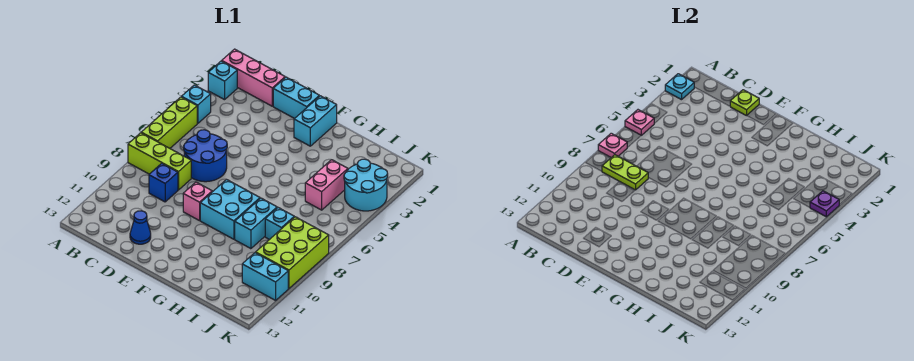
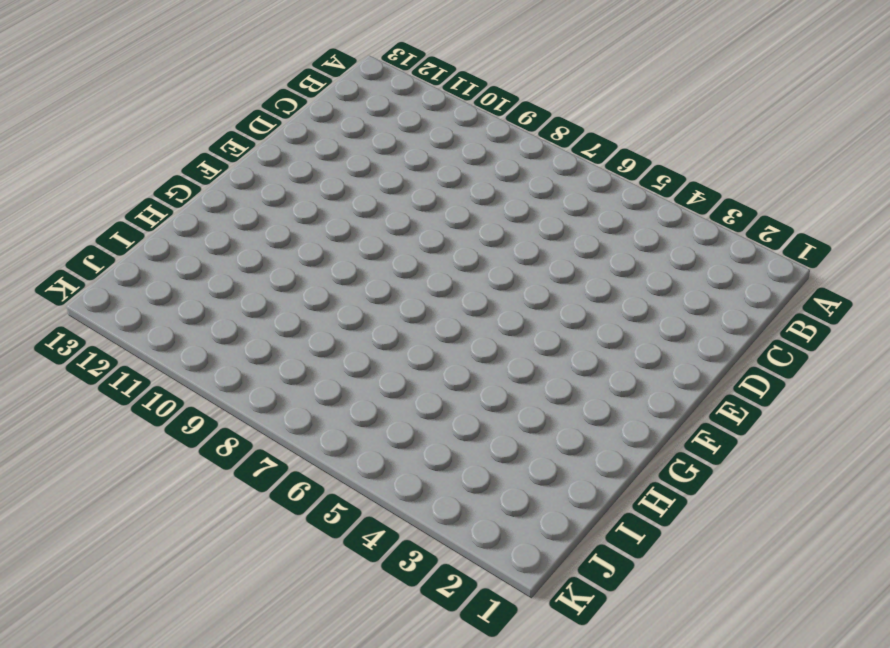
none -> pink brick A1:C1 level 1
none -> cyan brick A2 level 1
none -> cyan brick A4 level 1

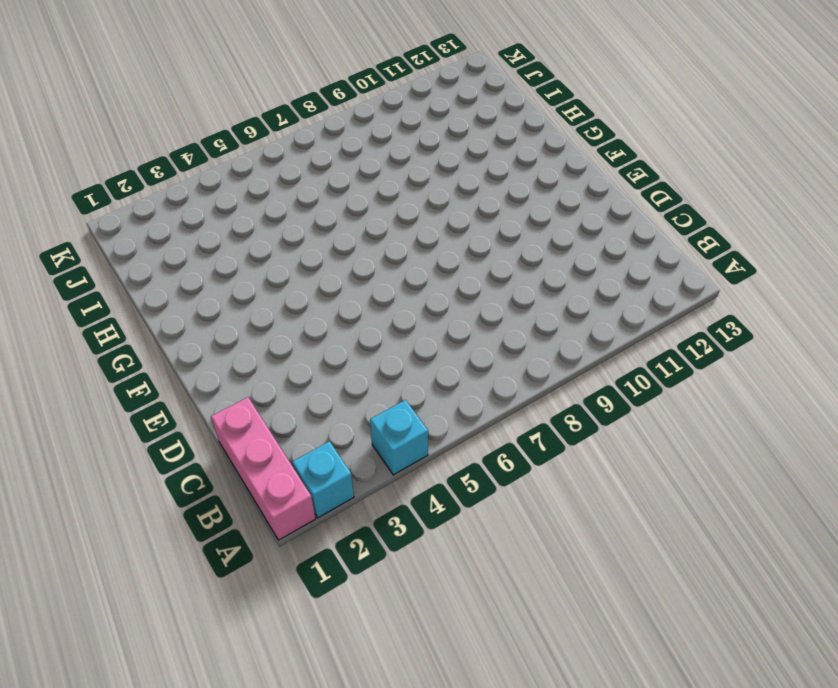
none -> lime brick A5:A7 level 1
none -> lime brick A8:C8 level 1
none -> blue round brick C6:D7 level 1

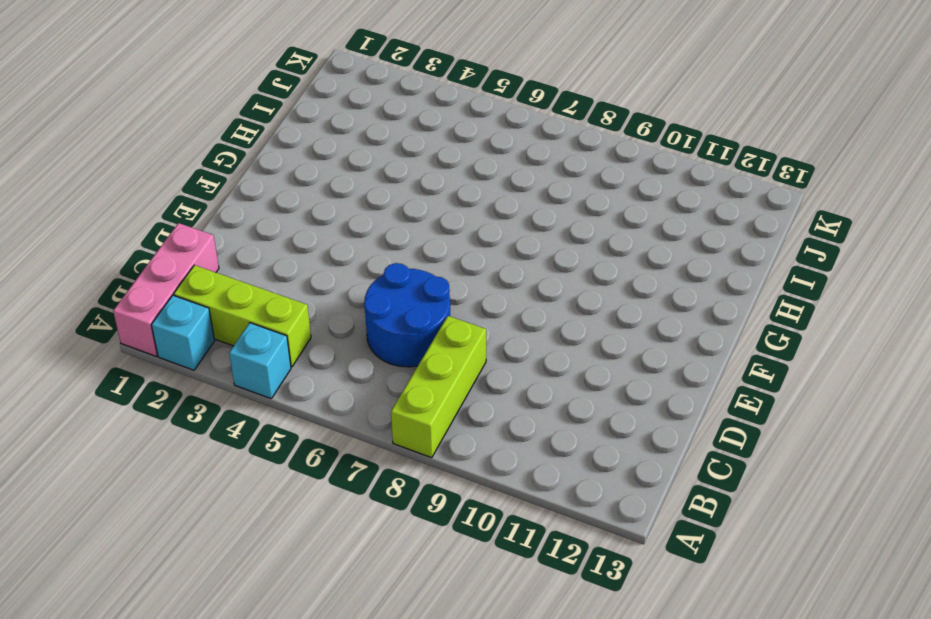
lime brick B2:B4 level 1 -> lime brick A5:A7 level 1
none -> blue brick C9 level 1
none -> cyan brick D1:E1 level 1
none -> blue cone D12 level 1

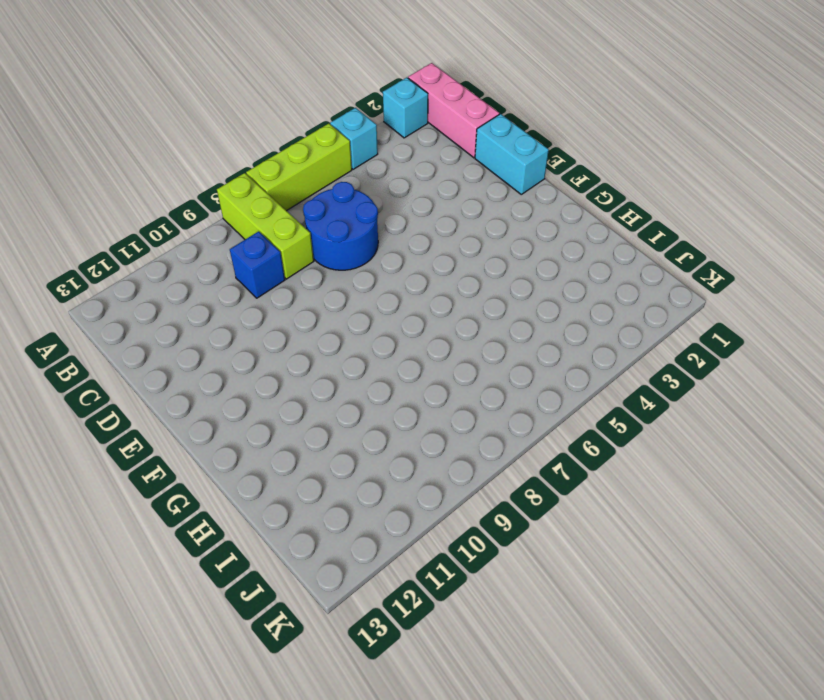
none -> blue cone D12 level 1
none -> pink brick E9 level 1
none -> cyan brick F1:F2 level 1

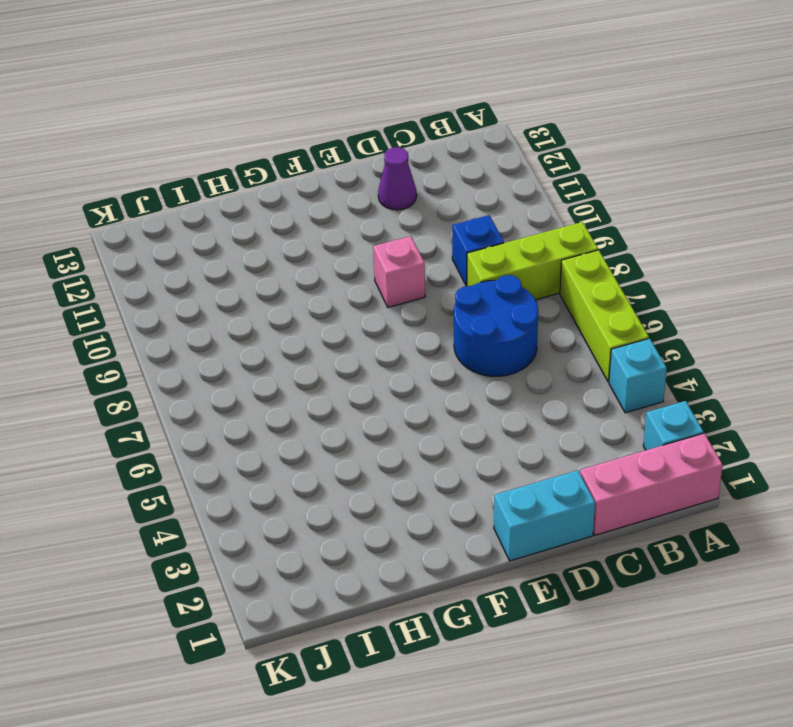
purple cone D12 level 1 -> blue cone D12 level 1
none -> cyan brick F1:F2 level 1
none -> cyan brick F8:G9 level 1
none -> cyan brick H8:H9 level 1

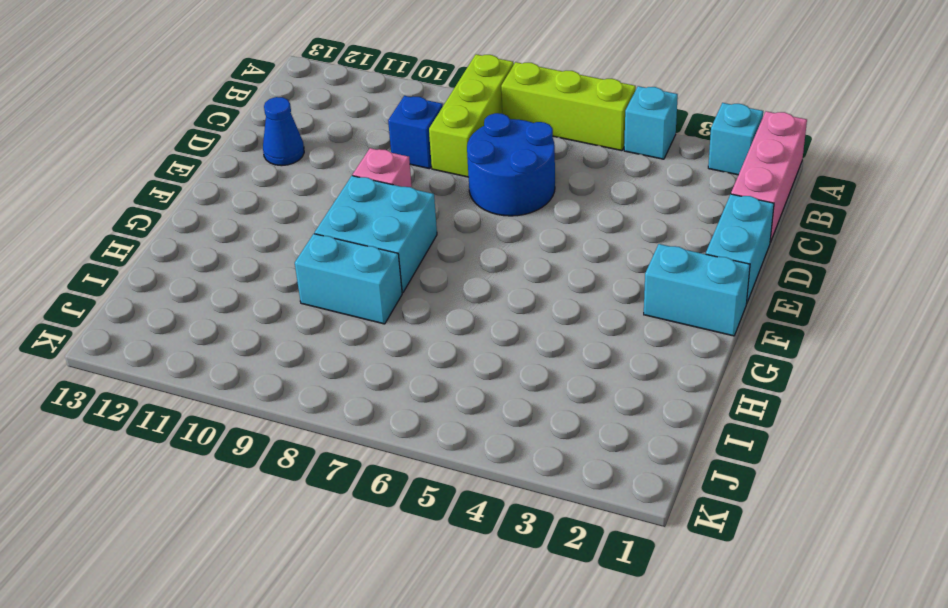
none -> pink brick I4:I5 level 1
none -> cyan brick I8 level 1
none -> cyan round brick J3:K4 level 1

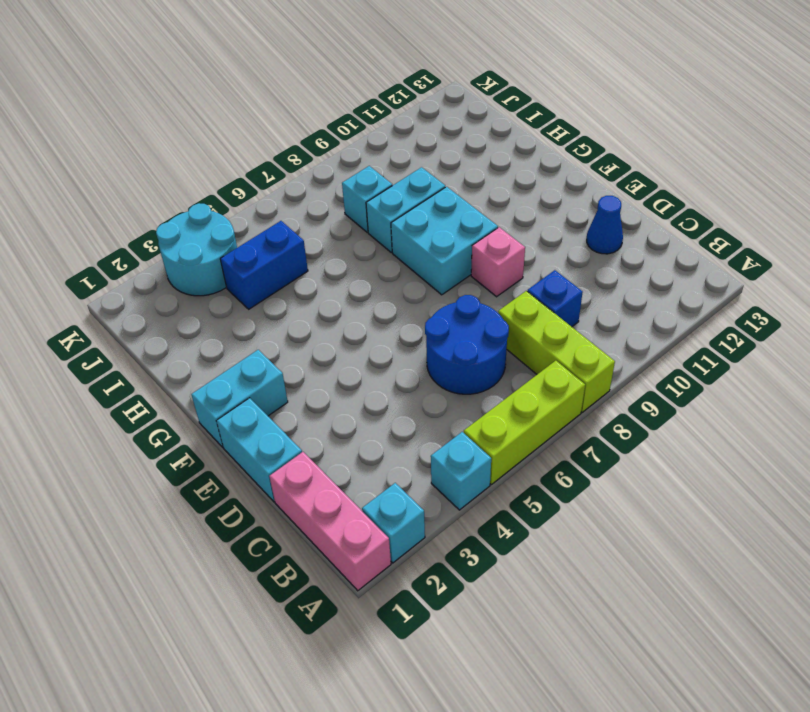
blue brick I4:I5 level 1 -> pink brick I4:I5 level 1
none -> lime brick J8:K10 level 1
none -> cyan brick J11:K11 level 1
none -> cyan plate A2 level 2

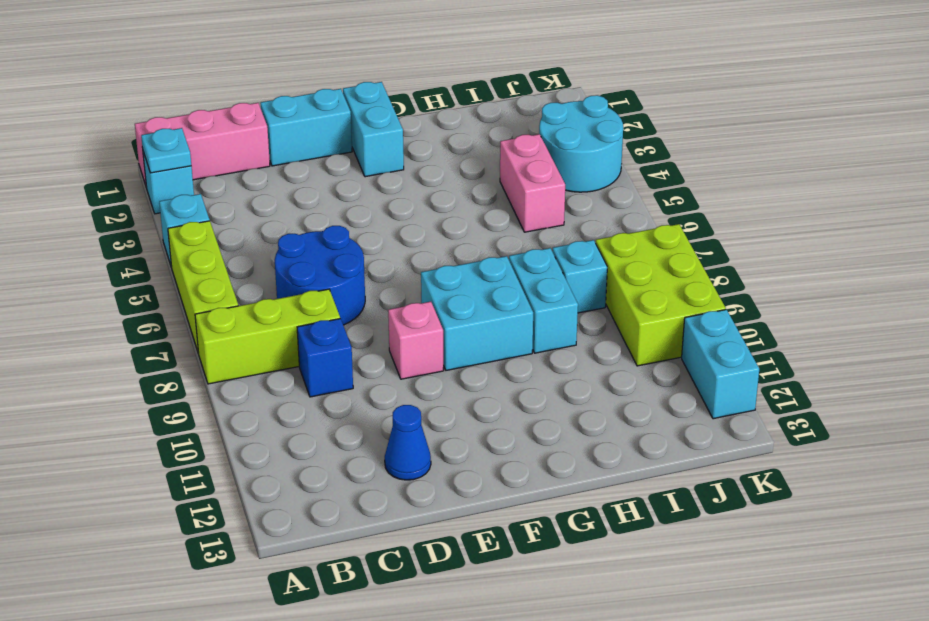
cyan brick K11:K12 level 1 -> cyan brick J11:K11 level 1
none -> pink plate A5 level 2
none -> pink plate A7 level 2
none -> lime plate B8:C8 level 2

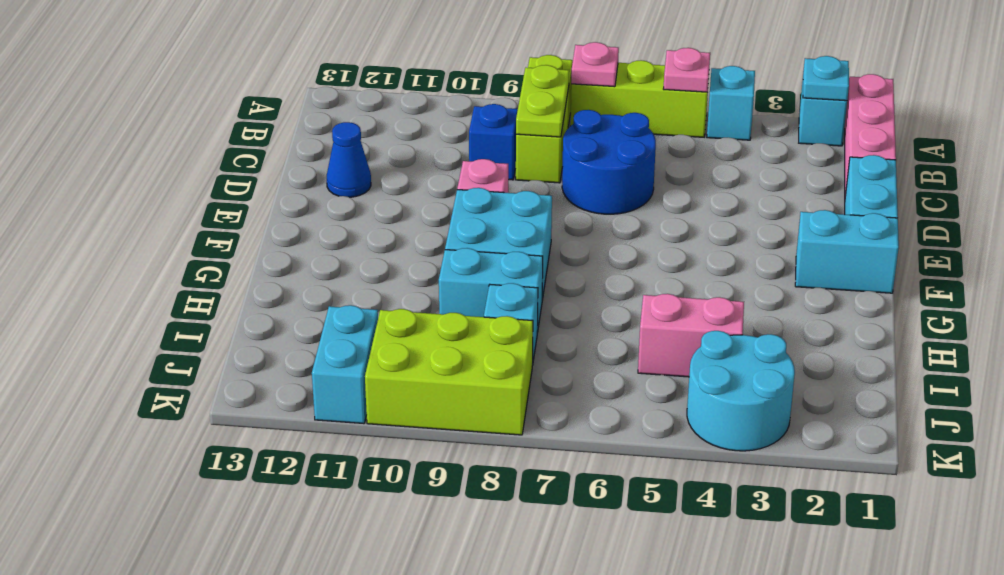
none -> lime plate D1 level 2
none -> purple plate K4 level 2

